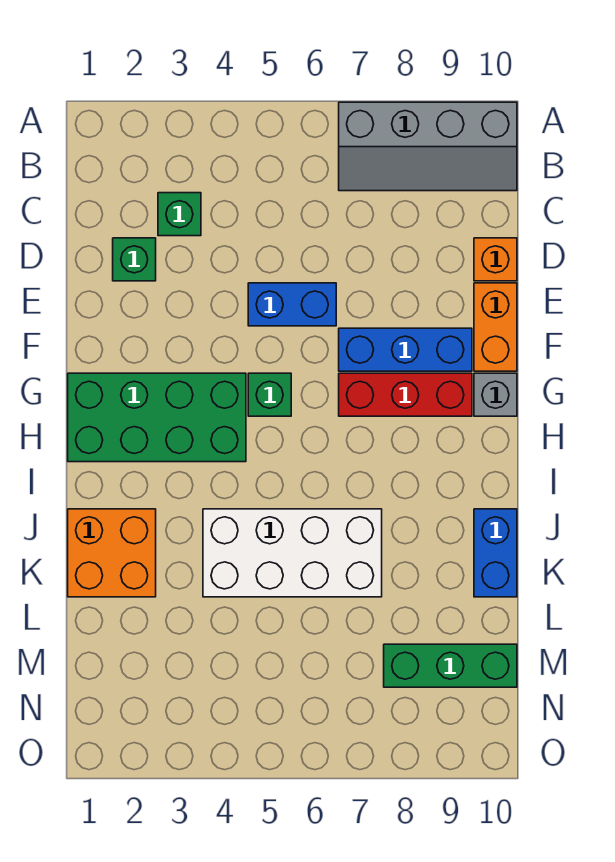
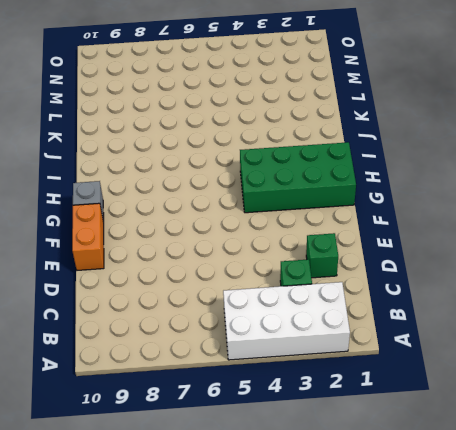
white brick A2:B5 level 1 -> white brick J4:K7 level 1
none -> grey slope A7:B10 level 1 top A
none -> orange brick D10 level 1
none -> blue brick E5:E6 level 1

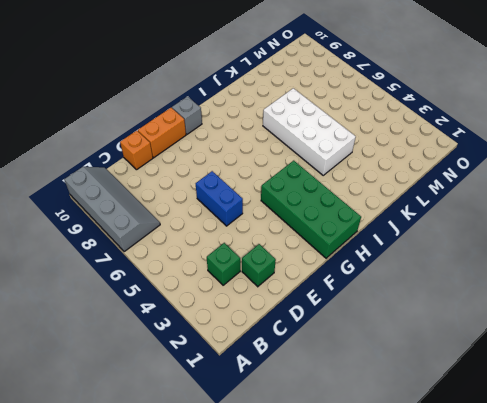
none -> blue brick F7:F9 level 1
none -> green brick G5 level 1
none -> red brick G7:G9 level 1

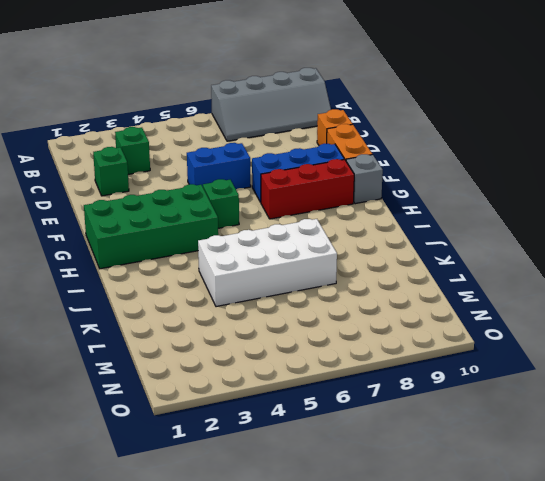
none -> orange brick J1:K2 level 1
none -> blue brick J10:K10 level 1
none -> green brick M8:M10 level 1

